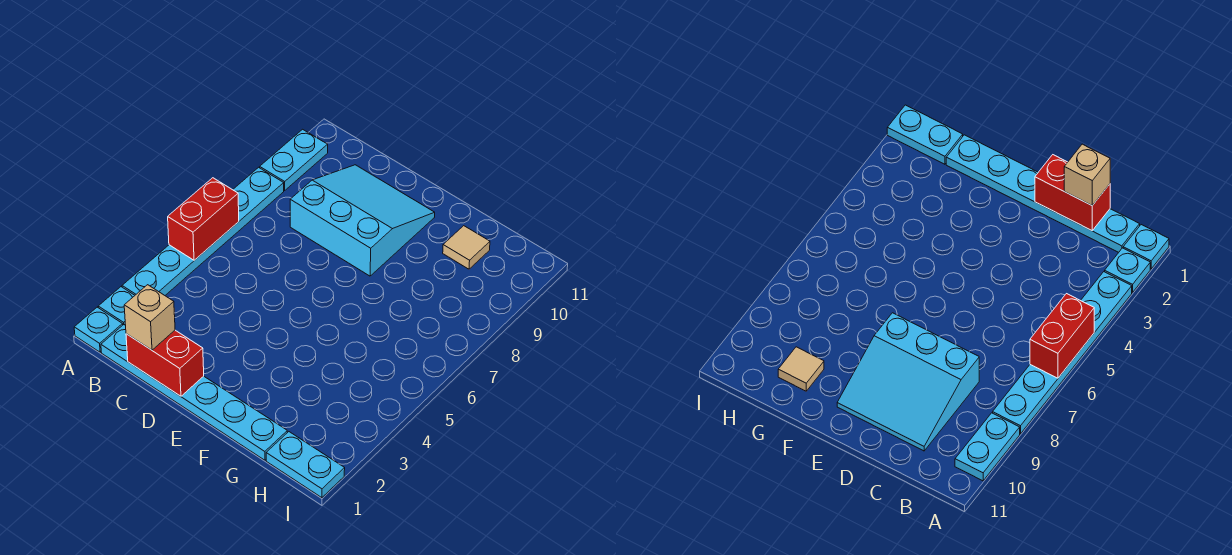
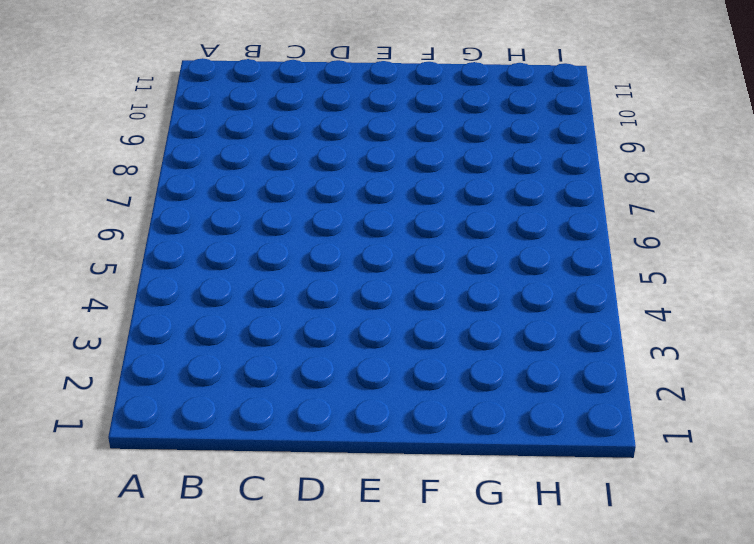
none -> cyan plate A1 level 1
none -> cyan plate A2 level 1

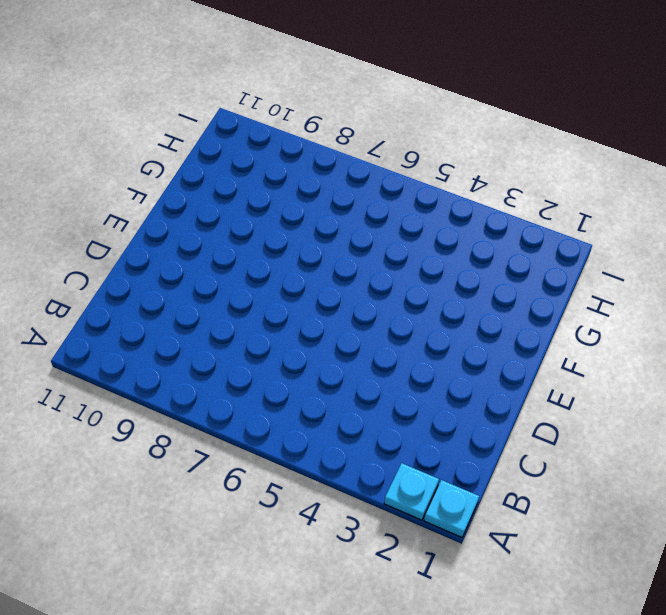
none -> cyan plate A3:A8 level 1
none -> cyan plate A9:A10 level 1

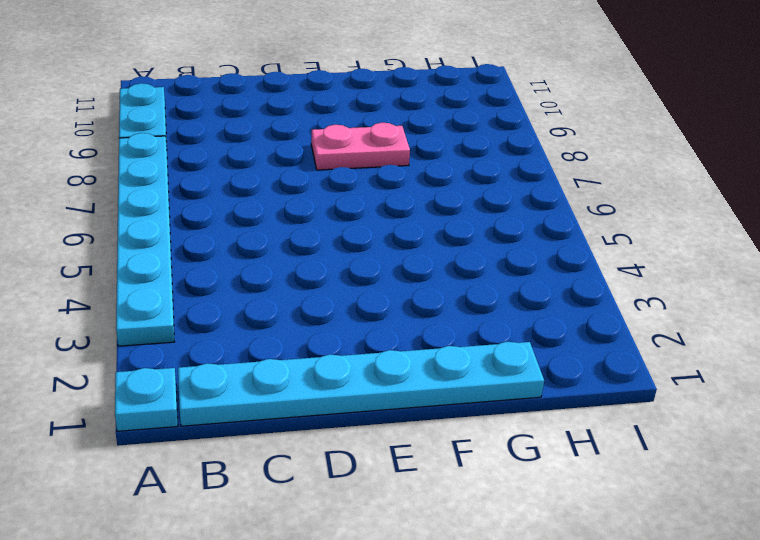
pink plate E8:F8 level 1 -> cyan slope C8:E10 level 1 top 8
none -> cyan plate A2 level 1
none -> tan tile G10 level 1

